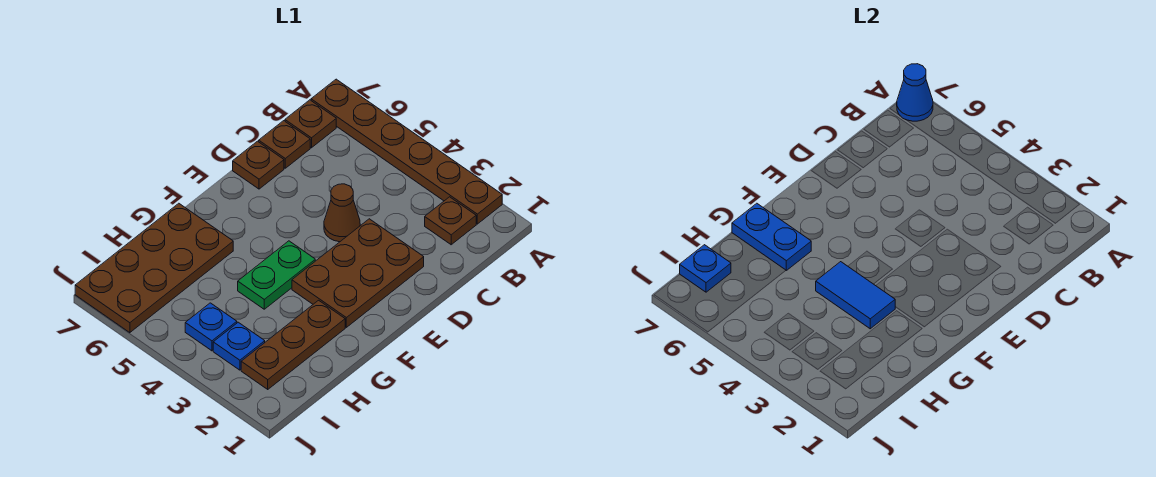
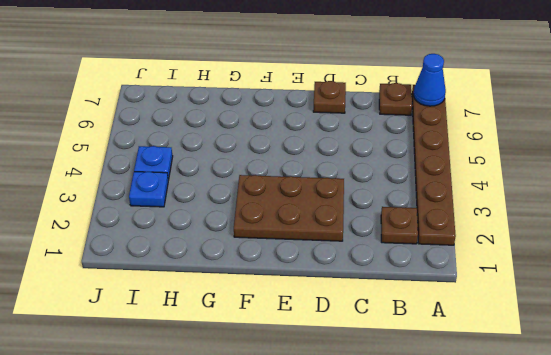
none -> brown plate C7 level 1
none -> brown cone D4 level 1
none -> green plate F4:G4 level 1

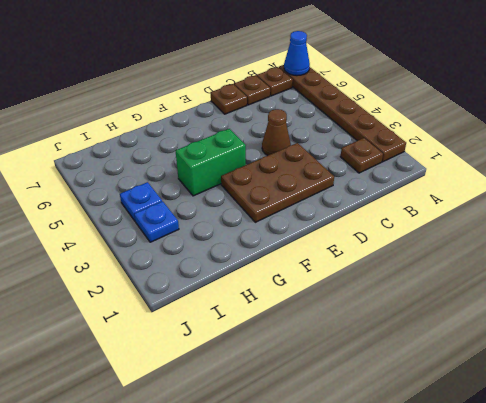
green brick F4:G4 level 1 -> green plate F4:G4 level 1
none -> brown plate G2:I2 level 1
none -> brown plate G6:J7 level 1
none -> blue tile G3:G4 level 2

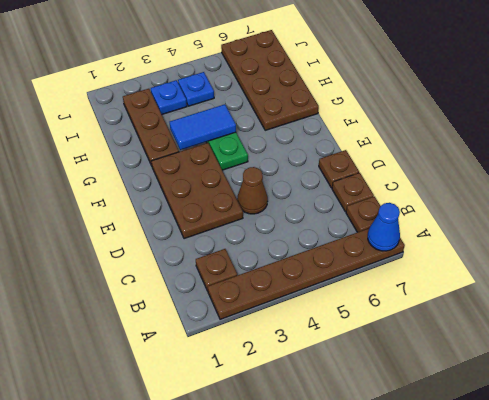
none -> blue plate G6:G7 level 2
none -> blue plate I7 level 2

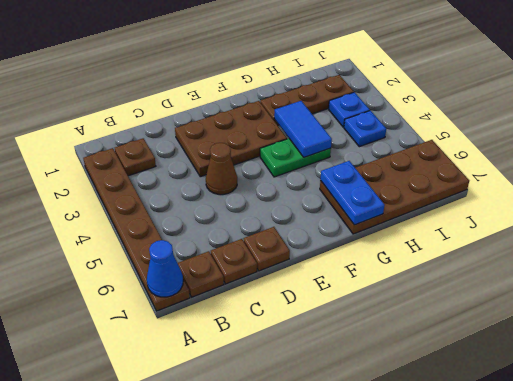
none -> blue plate I7 level 2

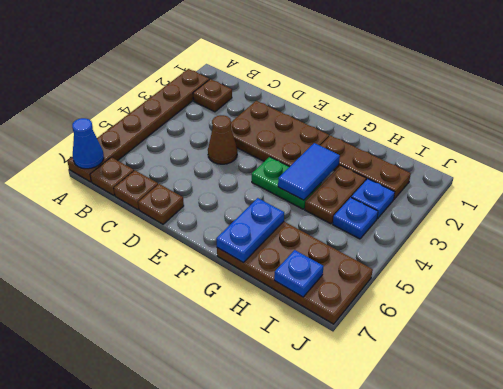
brown plate H3:H4 level 1 -> none

